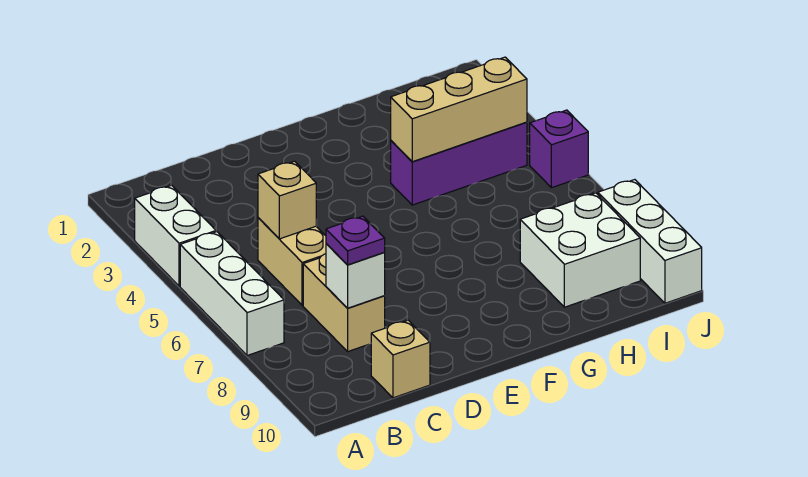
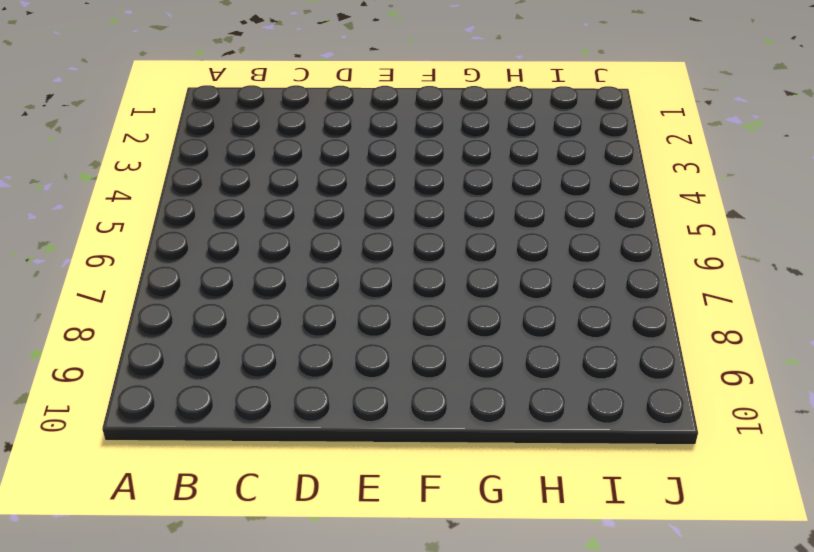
none -> white brick A3:A4 level 1
none -> white brick A5:A7 level 1
none -> tan brick C5:C6 level 1

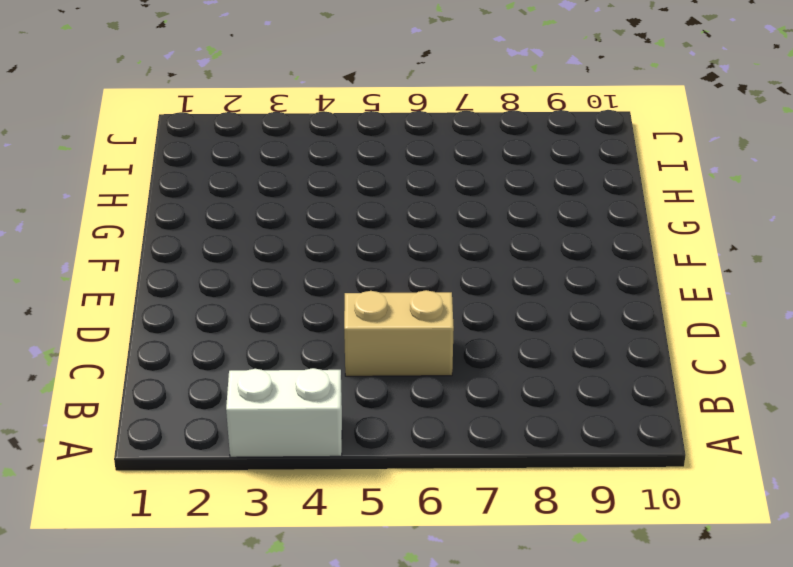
none -> white brick A5:A7 level 1
none -> tan brick C7:C8 level 1
none -> tan brick C10 level 1

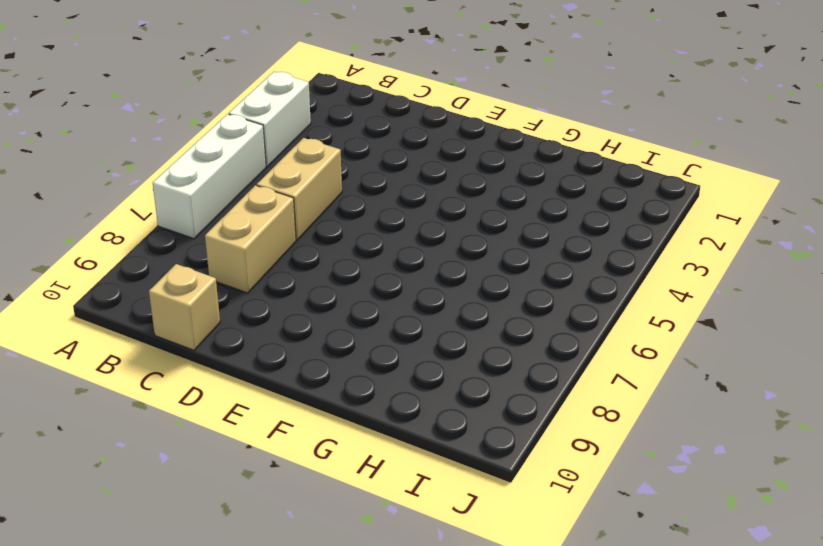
none -> purple brick G4:I4 level 1
none -> white brick H8:I9 level 1
none -> purple brick J5 level 1

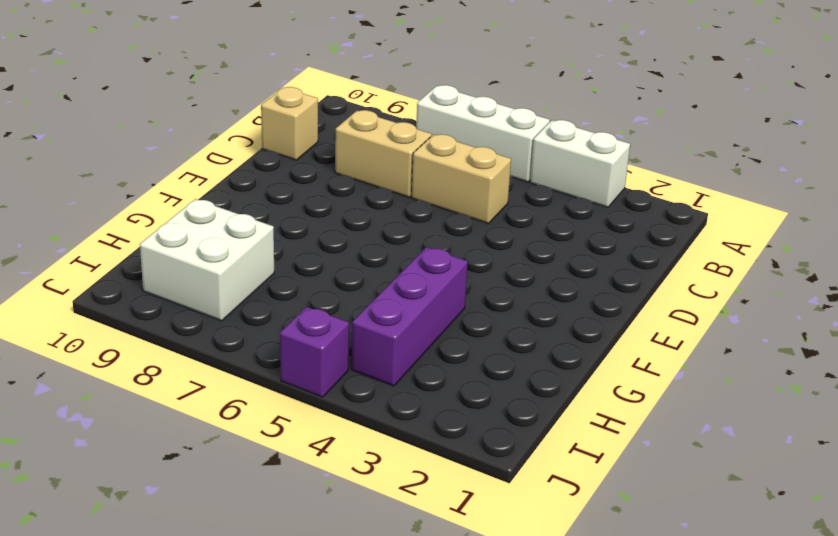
none -> white brick J8:J10 level 1
none -> tan brick C5 level 2
none -> white brick C8 level 2

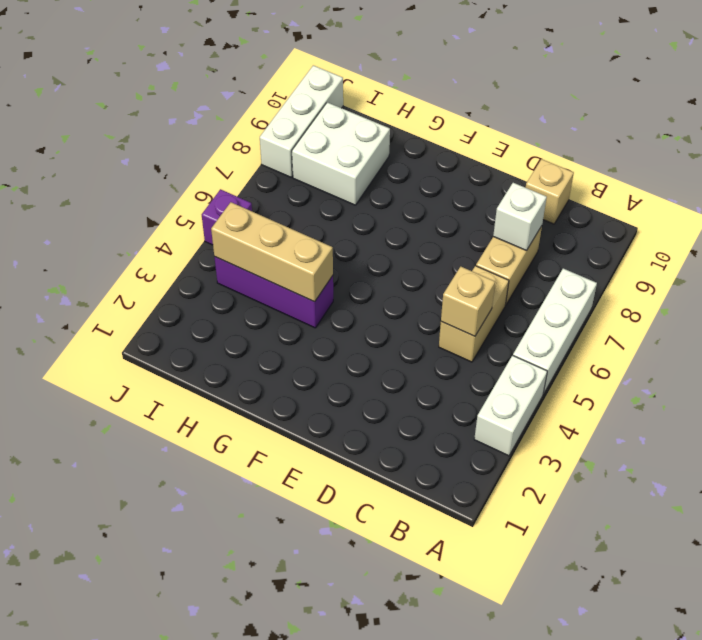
none -> purple plate C8 level 3

